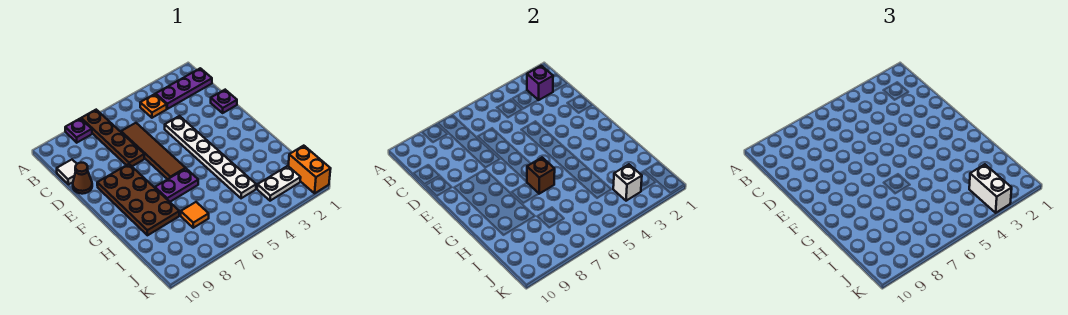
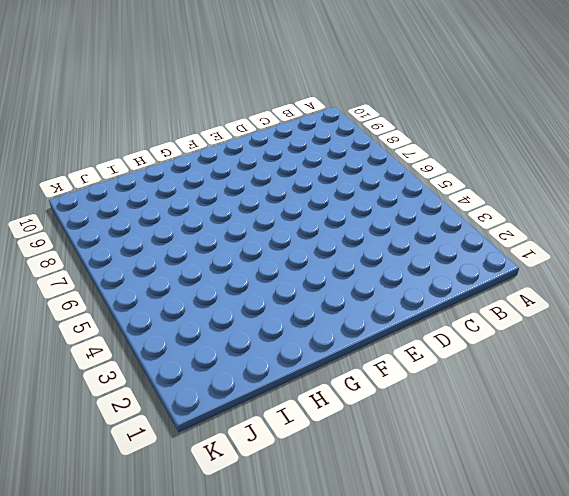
none -> brown plate A7:D7 level 1
none -> purple plate A8 level 1
none -> purple plate B1:B3 level 1

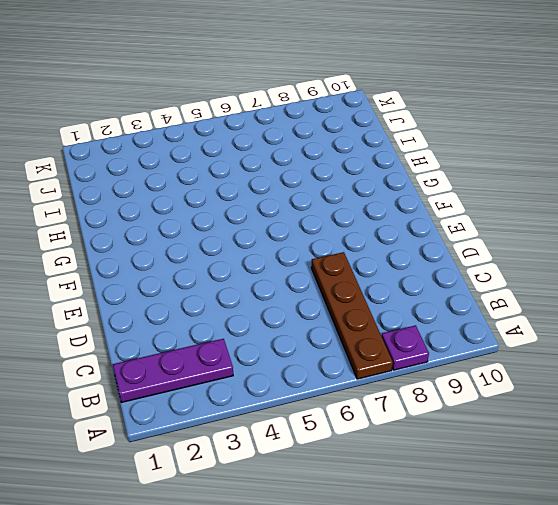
none -> orange plate B4 level 1
none -> brown tile C6:F6 level 1
none -> white tile C10 level 1

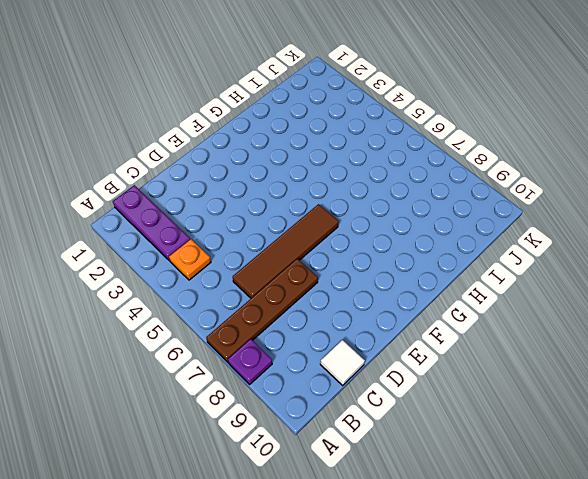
none -> purple plate D1 level 1
none -> white plate D4:I4 level 1
none -> brown cone D10 level 1

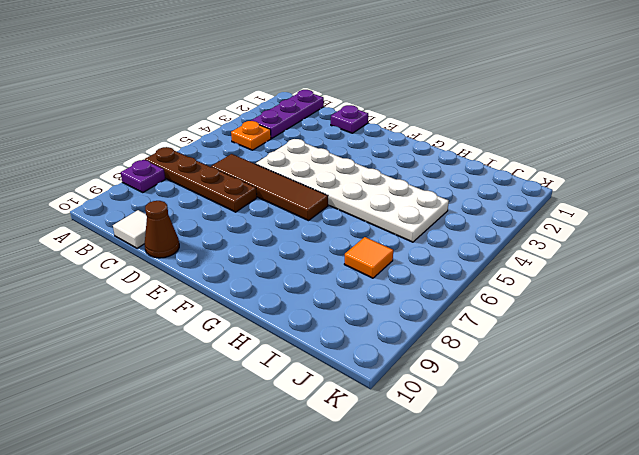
white plate D4:I5 level 1 -> white plate D4:I4 level 1
none -> brown plate E8:H9 level 1
none -> purple plate G6:G7 level 1
none -> orange brick J1:K1 level 1

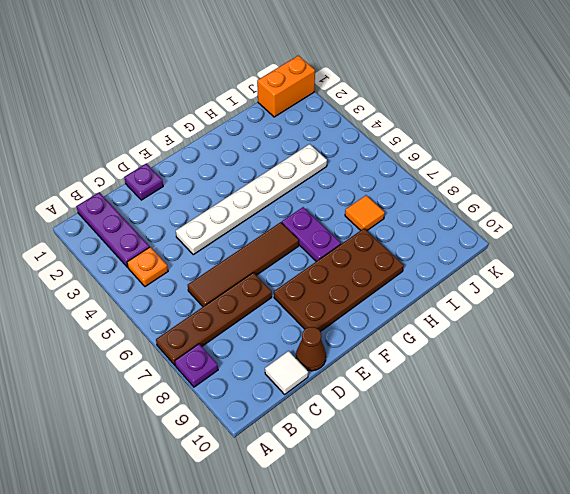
none -> white plate J2:J3 level 1
none -> purple brick B2 level 2
none -> brown brick G6 level 2

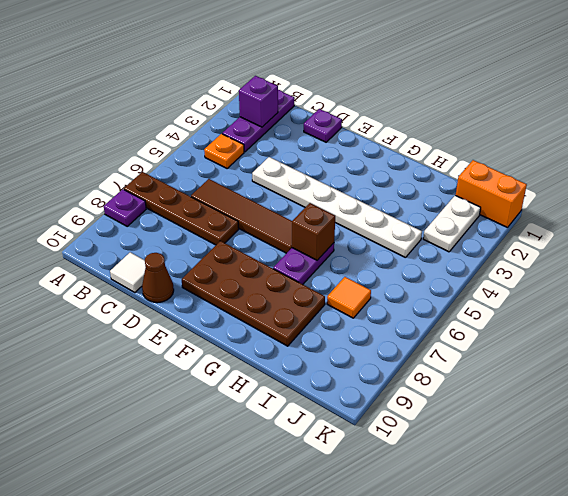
none -> white brick J3 level 2
none -> white brick J3:K3 level 3

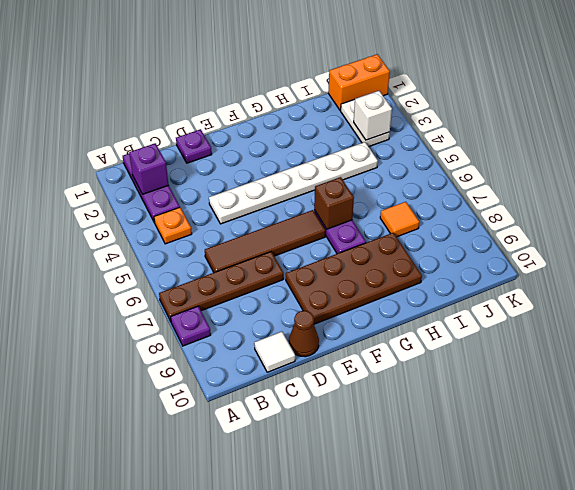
none -> white brick J3:K3 level 3

